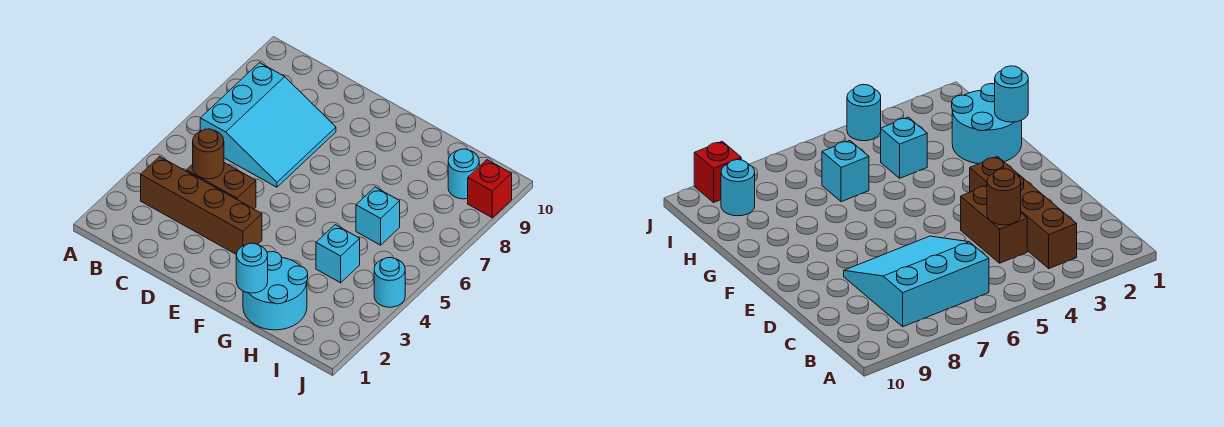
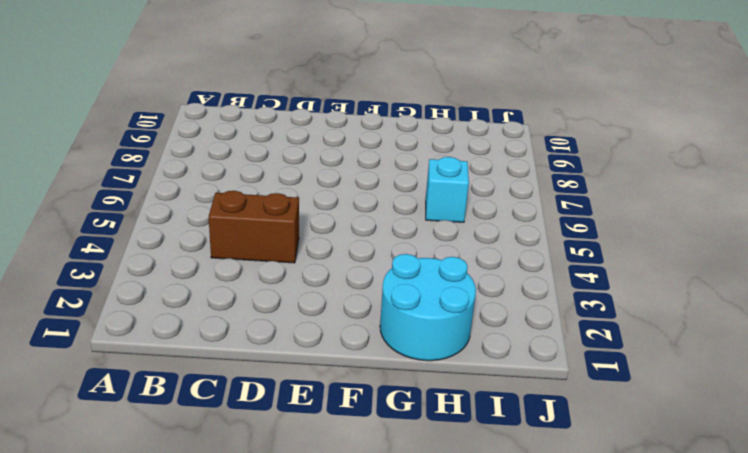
none -> brown brick B3:E3 level 1
none -> cyan slope B6:D8 level 1 top B

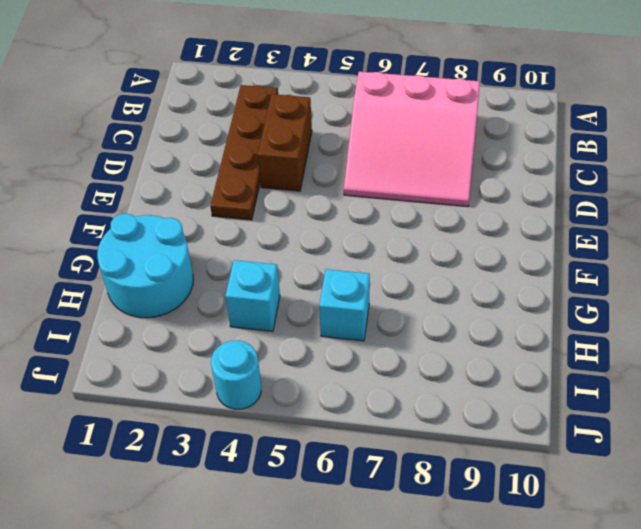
brown plate B3:E3 level 1 -> brown brick B3:E3 level 1
pink slope B6:D8 level 1 top B -> cyan slope B6:D8 level 1 top B
none -> cyan round brick I9 level 1
none -> red brick J9 level 1

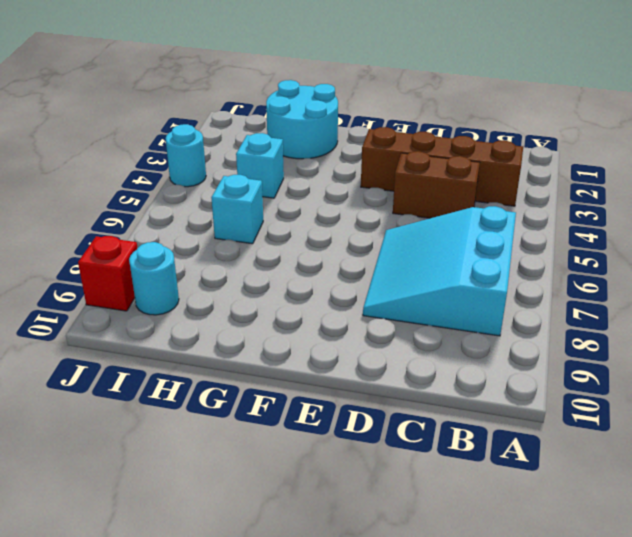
none -> brown round brick C4 level 2
none -> cyan round brick G1 level 2

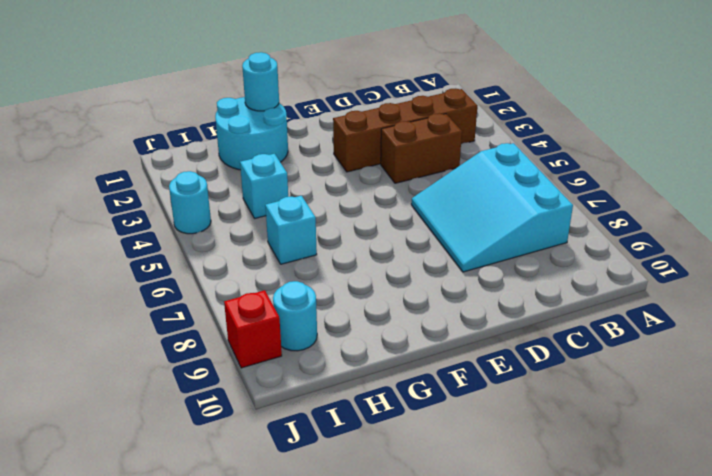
none -> brown round brick C4 level 2

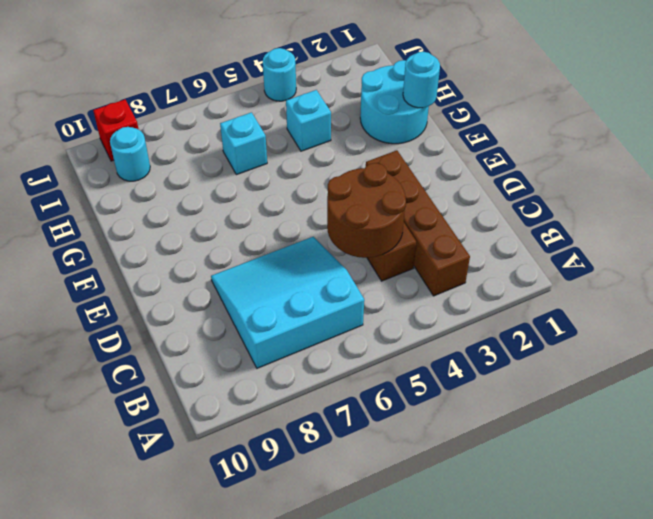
brown round brick C4:D5 level 2 -> brown round brick C4 level 2

